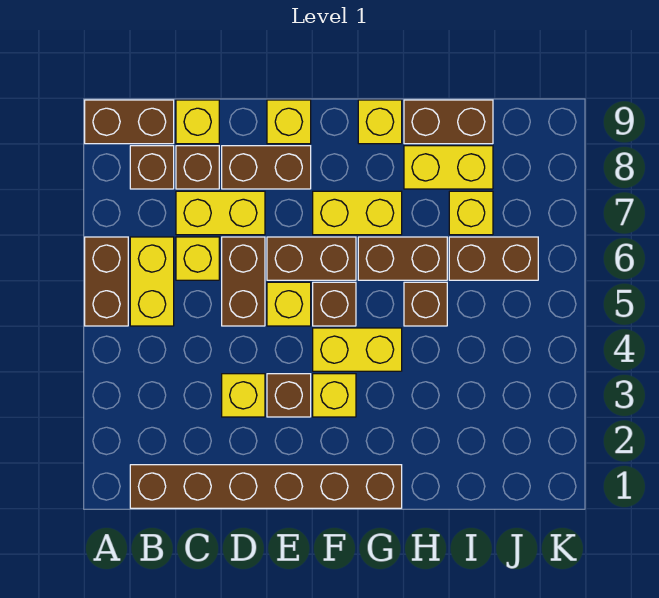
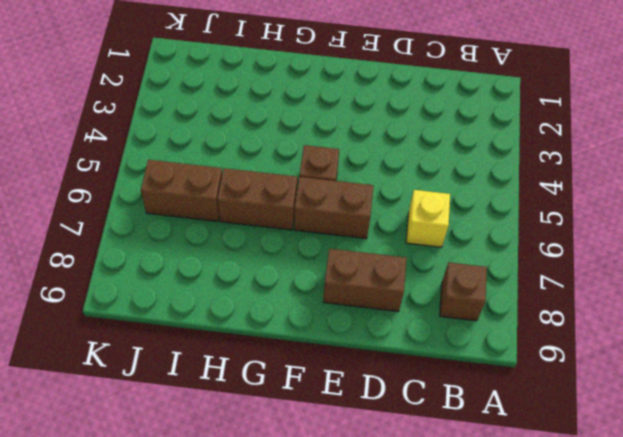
none -> brown brick A5:A6 level 1
none -> brown brick A9:B9 level 1
none -> brown brick B1:G1 level 1

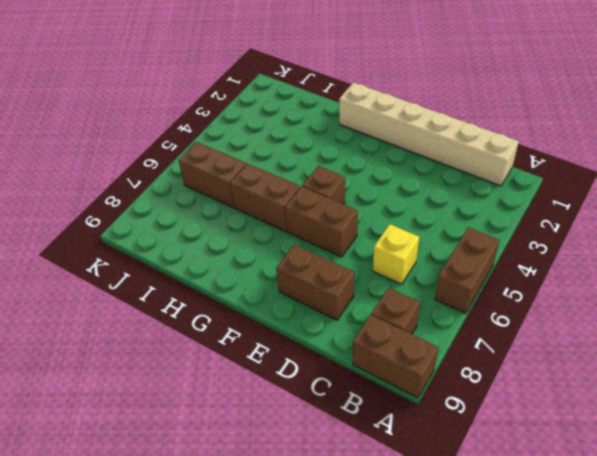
tan brick B1:G1 level 1 -> brown brick B1:G1 level 1
none -> yellow brick B5:B6 level 1
none -> yellow brick C7:D7 level 1
none -> brown brick C8 level 1

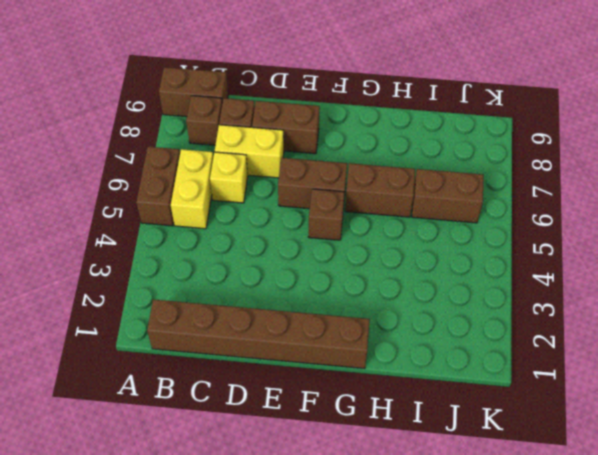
none -> yellow brick C9 level 1
none -> yellow brick D3 level 1
none -> brown brick D5:D6 level 1

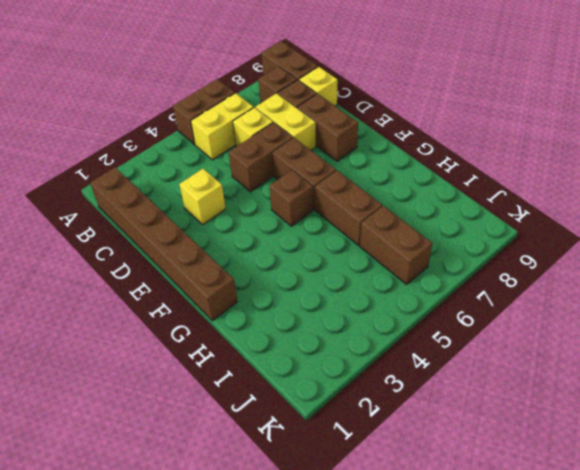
none -> brown brick E3 level 1
none -> yellow brick E5 level 1
none -> yellow brick E9 level 1

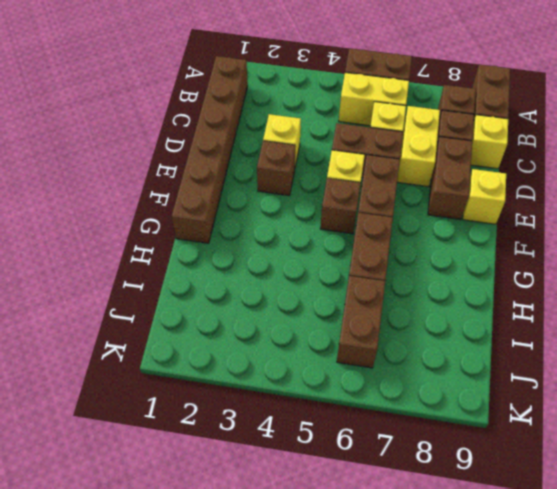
none -> yellow brick F3 level 1
none -> yellow brick F4:G4 level 1
none -> yellow brick F7:G7 level 1

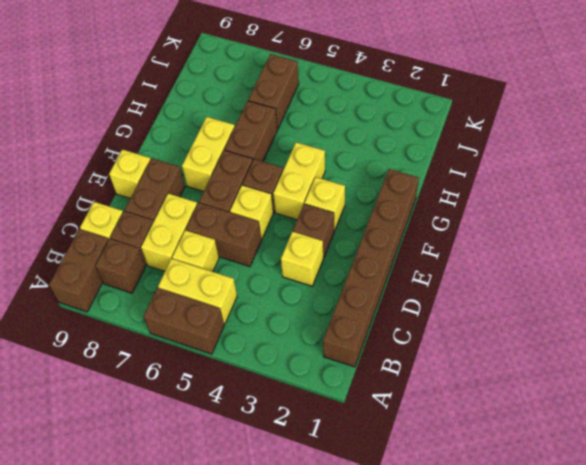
none -> yellow brick G9 level 1
none -> brown brick H5 level 1
none -> yellow brick H8:I8 level 1

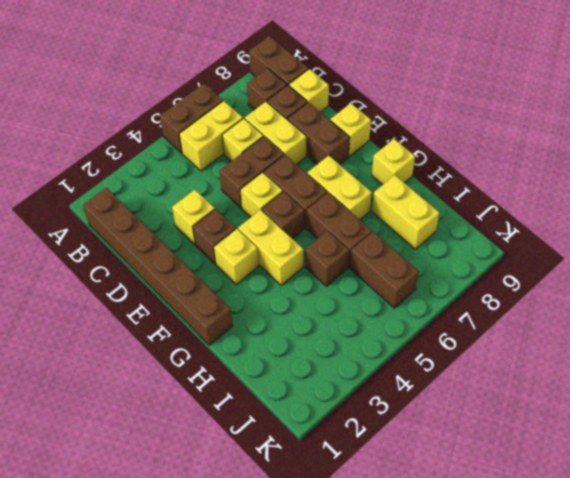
none -> brown brick H9:I9 level 1
none -> yellow brick I7 level 1

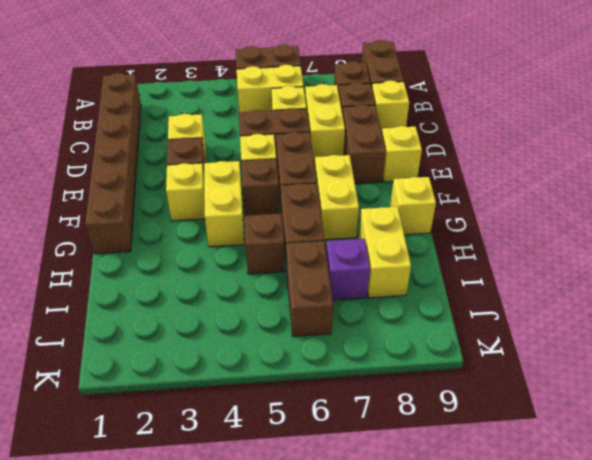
purple brick I7 level 1 -> yellow brick I7 level 1
none -> brown brick H9:I9 level 1

